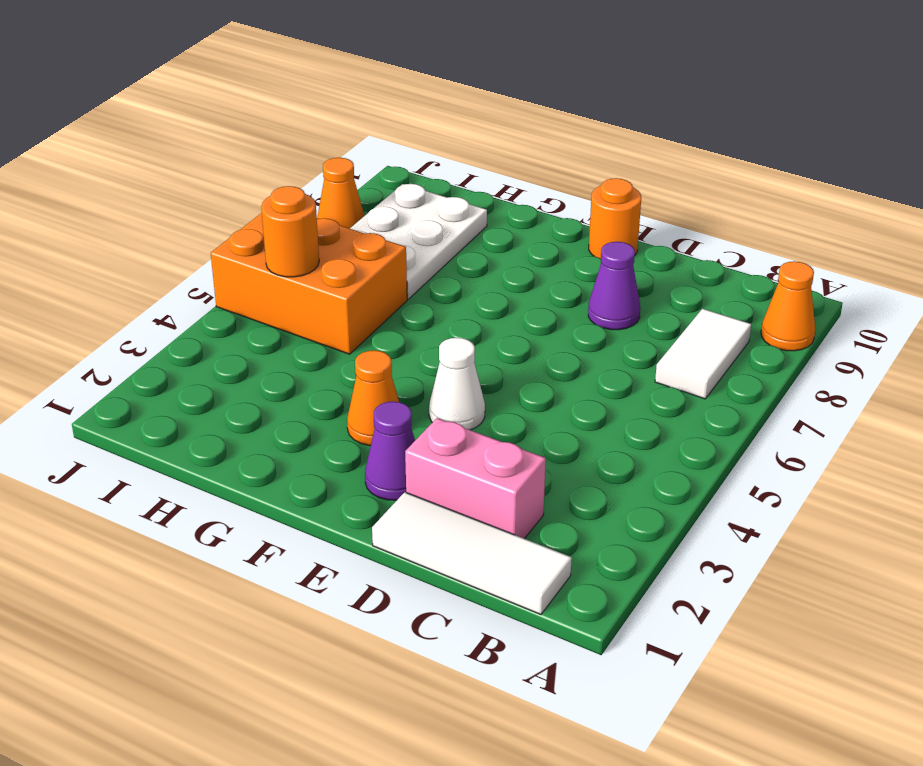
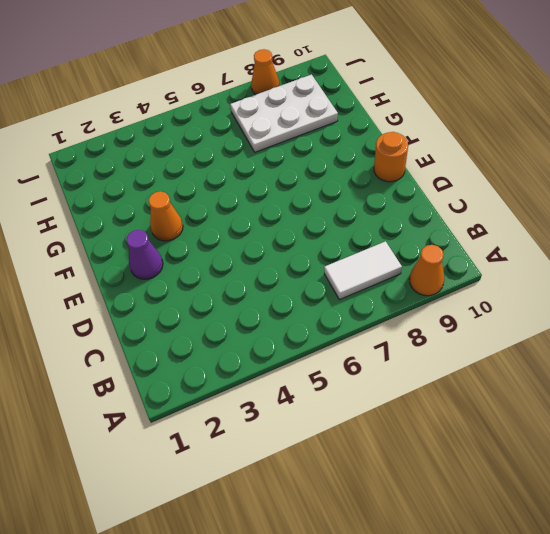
none -> white tile B1:D1 level 1
none -> pink brick C2:D2 level 1
none -> purple cone D8 level 1

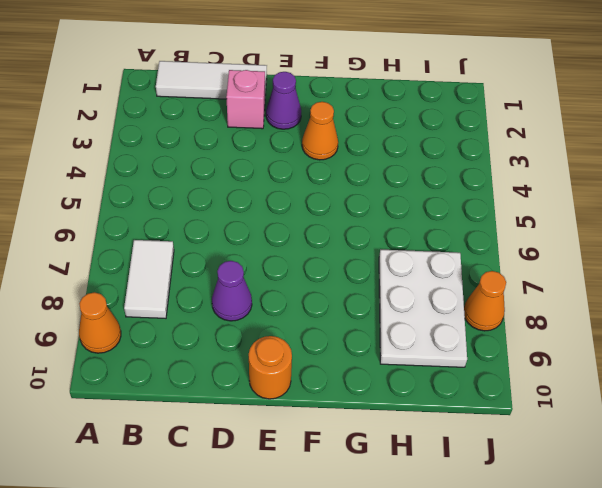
pink brick D2 level 1 -> pink brick C2:D2 level 1
none -> white cone E4 level 1
none -> orange brick H5:J6 level 1
none -> orange round brick I5 level 2

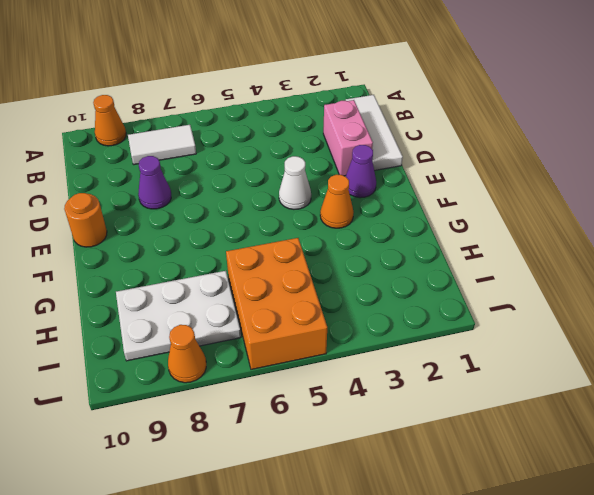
none -> orange round brick I5 level 2

